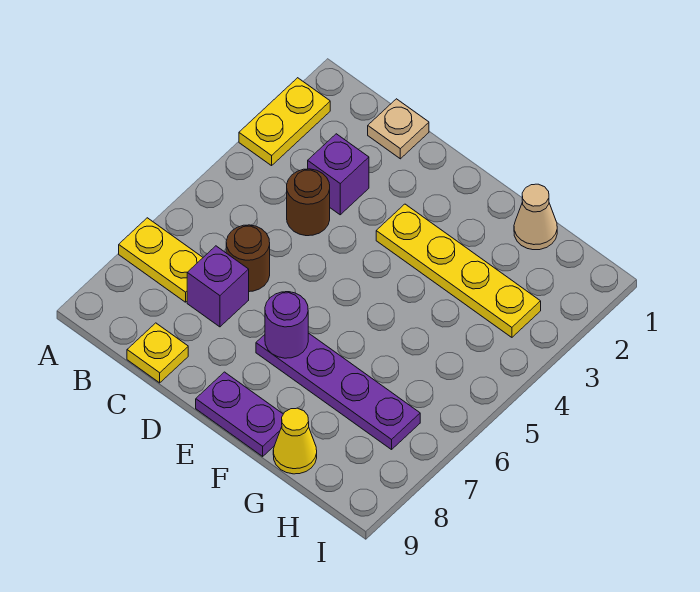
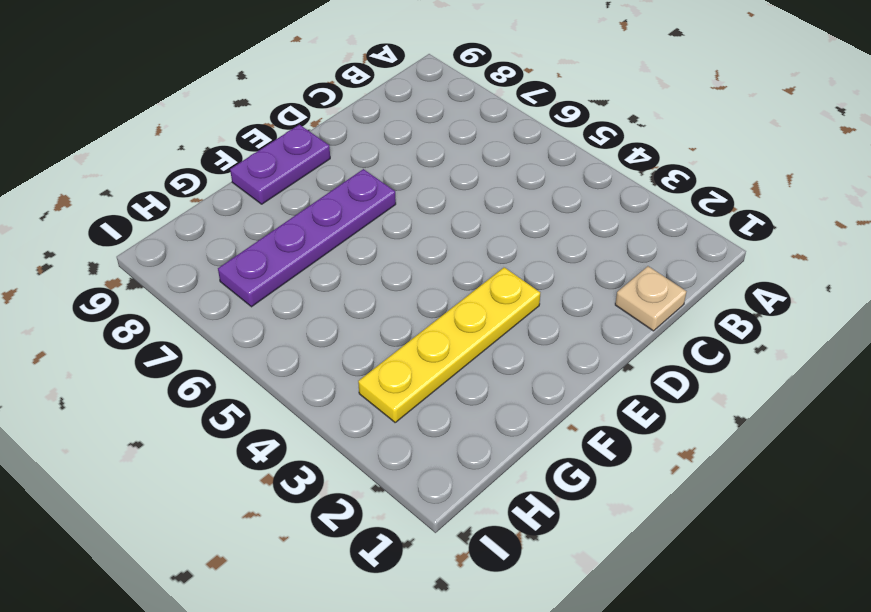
none -> yellow plate A2:A3 level 1
none -> yellow plate A7:B7 level 1
none -> purple brick C3 level 1

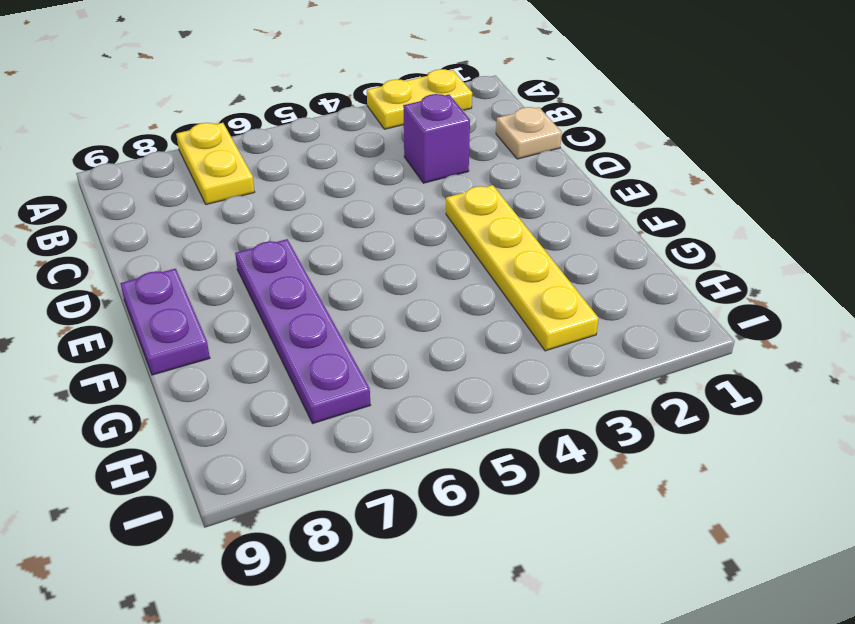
none -> brown round brick C4 level 1
none -> brown round brick C6 level 1
none -> purple brick C7 level 1

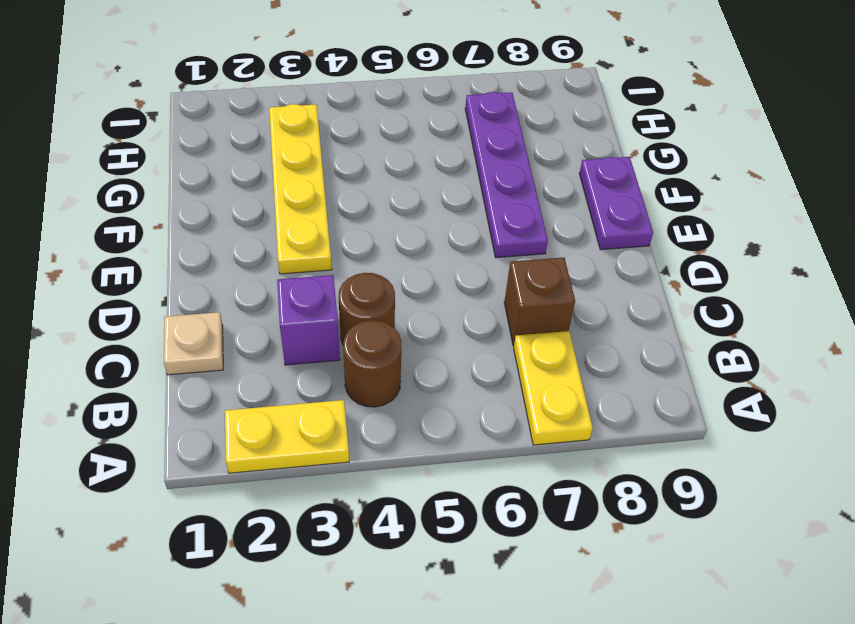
brown round brick B4 level 1 -> brown round brick C6 level 1
brown brick C7 level 1 -> purple brick C7 level 1
none -> yellow plate C9 level 1
none -> tan cone G1 level 1
none -> yellow cone G9 level 1

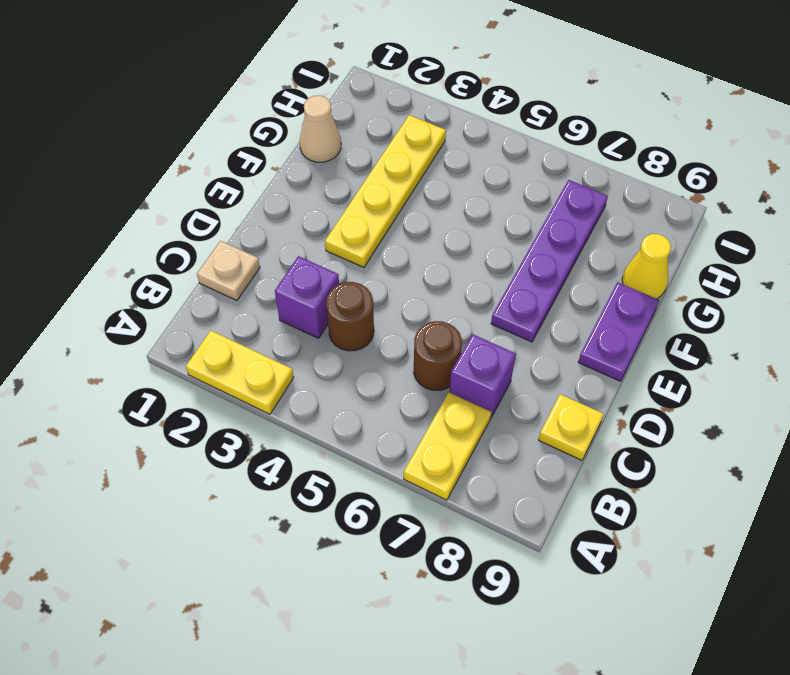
none -> purple round brick E7 level 2

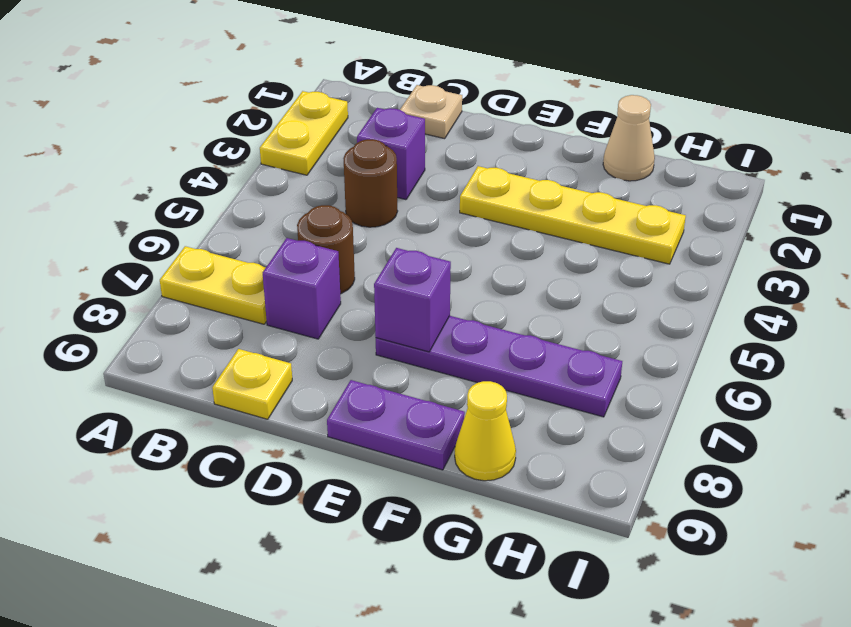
purple brick E7 level 2 -> purple round brick E7 level 2

